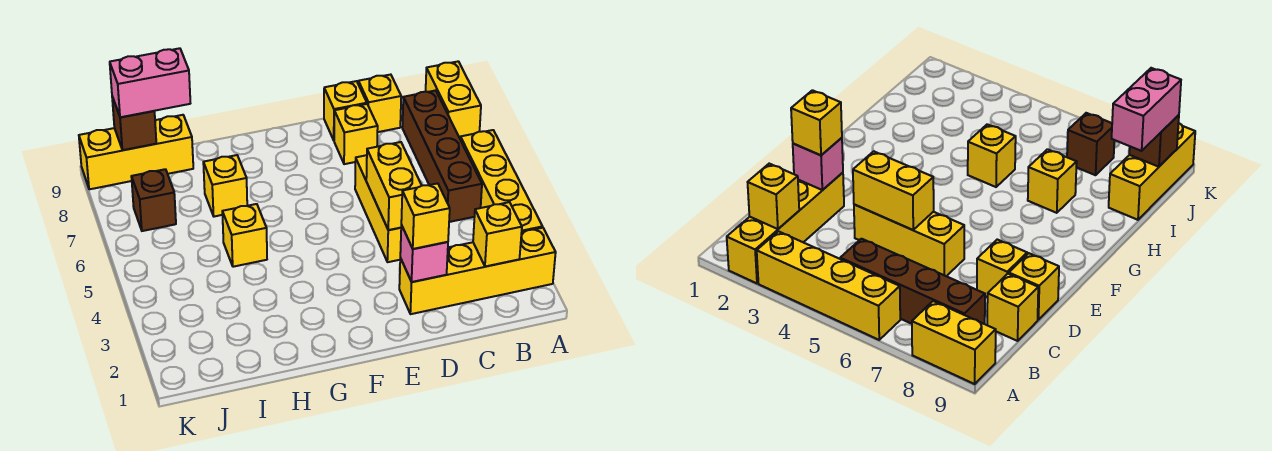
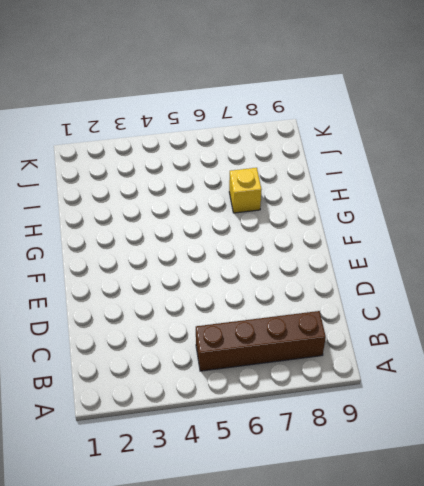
none -> yellow brick A2:D2 level 1
none -> yellow brick A3:A6 level 1
none -> yellow brick A8:A9 level 1

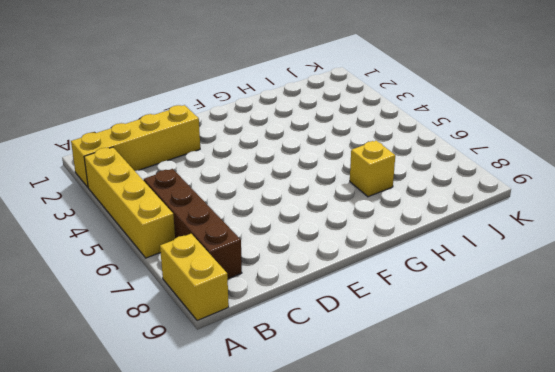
none -> yellow brick C9 level 1
none -> yellow brick D4:D6 level 1
none -> yellow brick D8 level 1

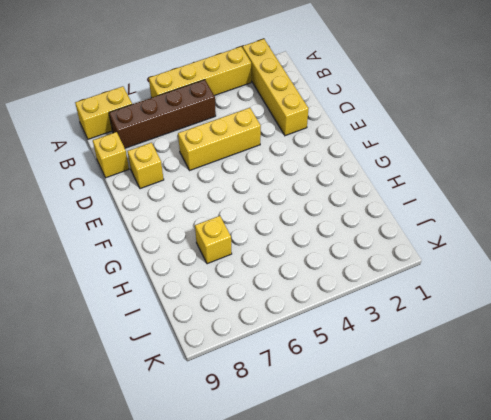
none -> yellow brick D9 level 1
none -> yellow brick H5 level 1
none -> yellow brick I9:K9 level 1

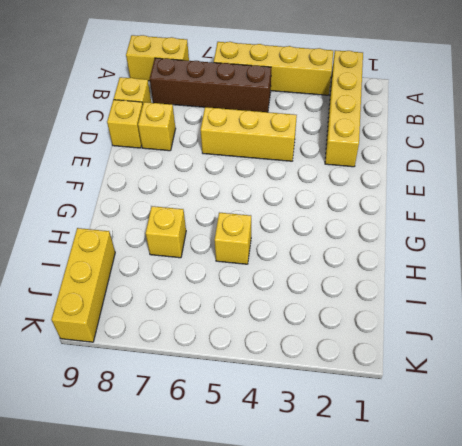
none -> brown brick J7 level 1
none -> yellow brick B2 level 2
none -> pink brick D2 level 2

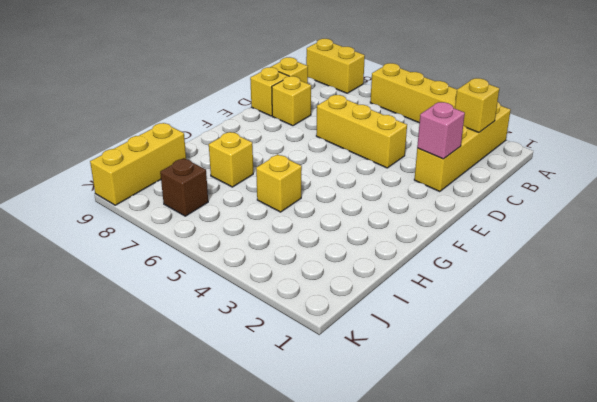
none -> brown brick B5:B8 level 1
none -> yellow brick D4:D5 level 2
none -> brown brick J9 level 2

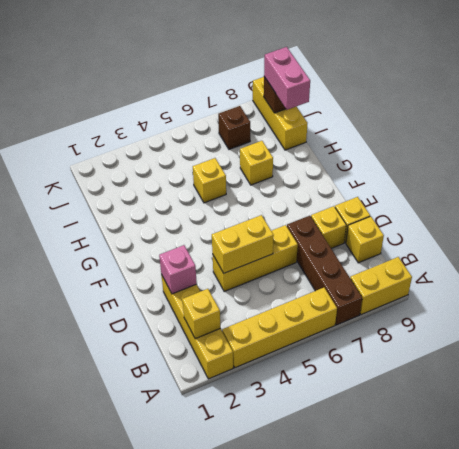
brown brick A7:D7 level 1 -> brown brick B5:B8 level 1
none -> yellow brick D2 level 3

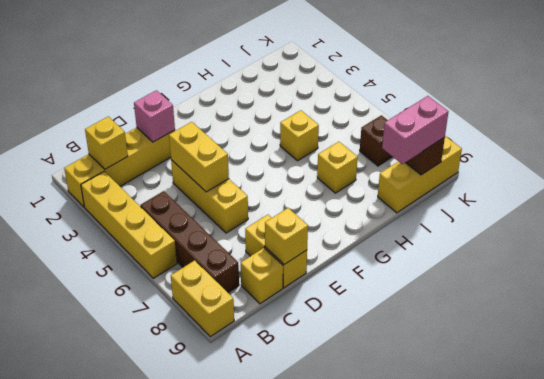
yellow brick D9 level 2 -> yellow brick D2 level 3

